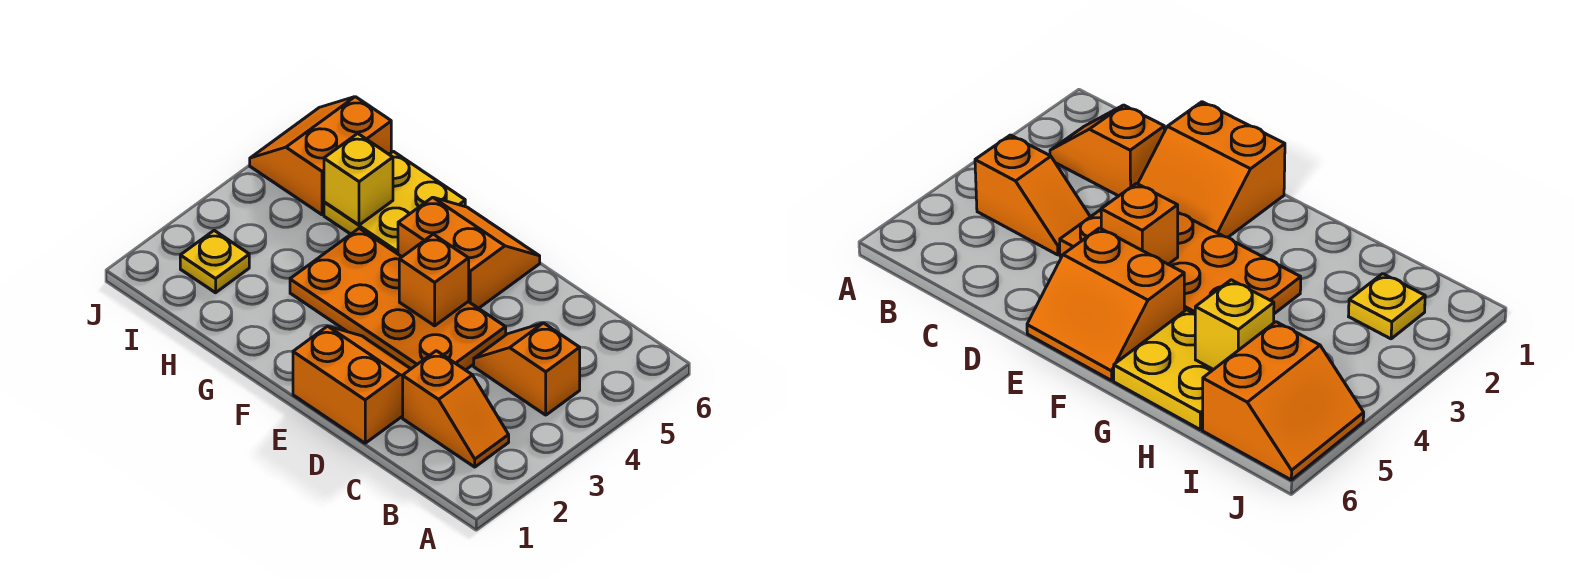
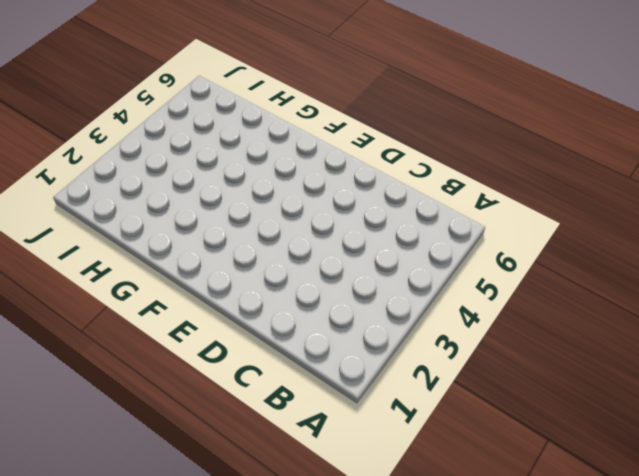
none -> orange slope B2:C2 level 1 top C
none -> orange slope B4:C4 level 1 top B

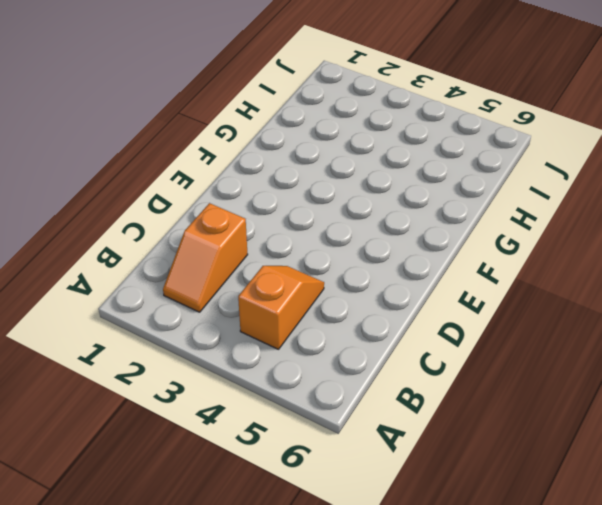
none -> orange slope D1:E2 level 1 top 1
none -> orange plate D3:G4 level 1

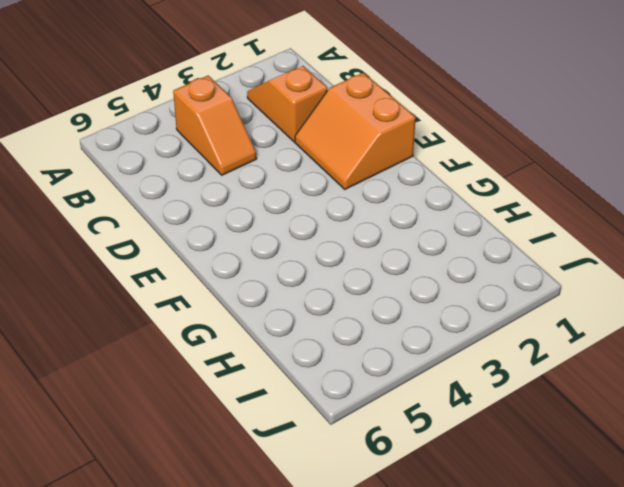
none -> orange plate D3:G4 level 1
none -> orange slope E5:F6 level 1 top 5

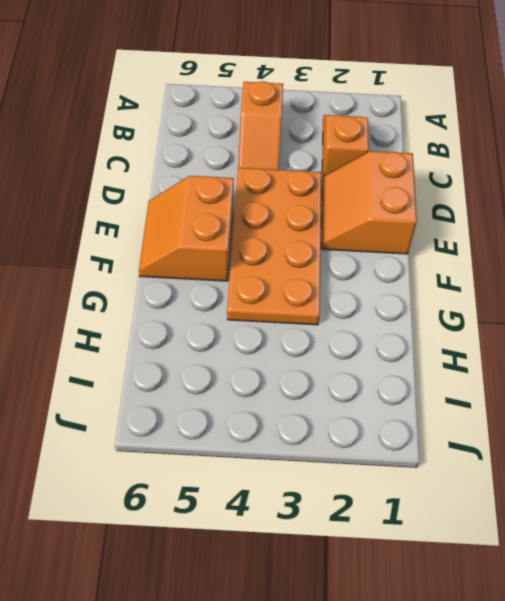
none -> yellow plate G5:H6 level 1
none -> yellow plate I2 level 1

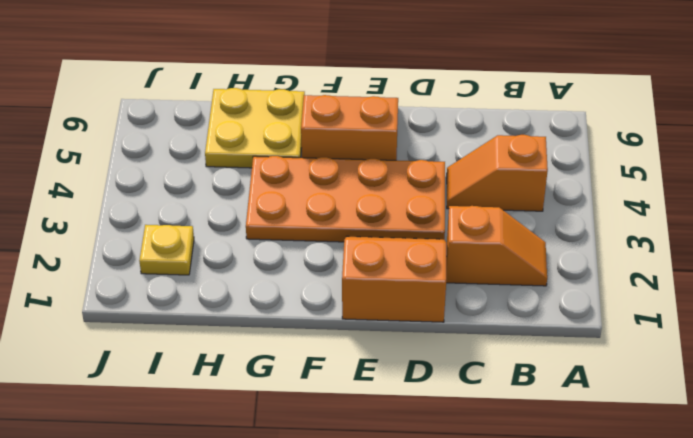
none -> orange slope I5:J6 level 1 top I
none -> orange brick E4 level 2

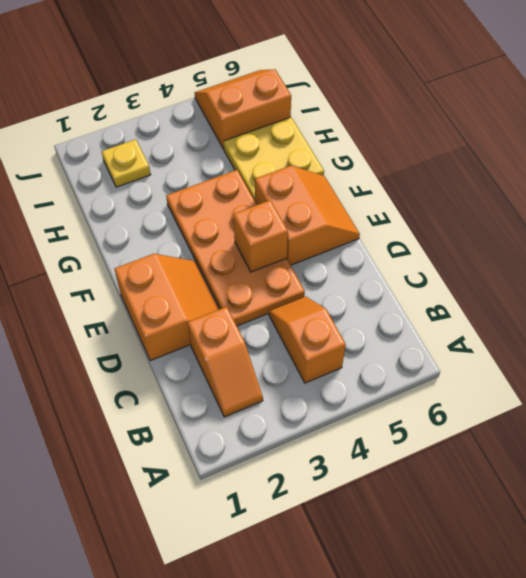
none -> yellow brick H5 level 2

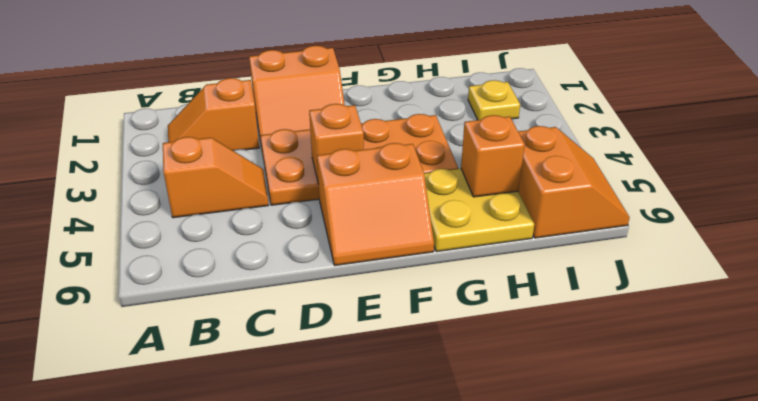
orange brick H5 level 2 -> yellow brick H5 level 2

